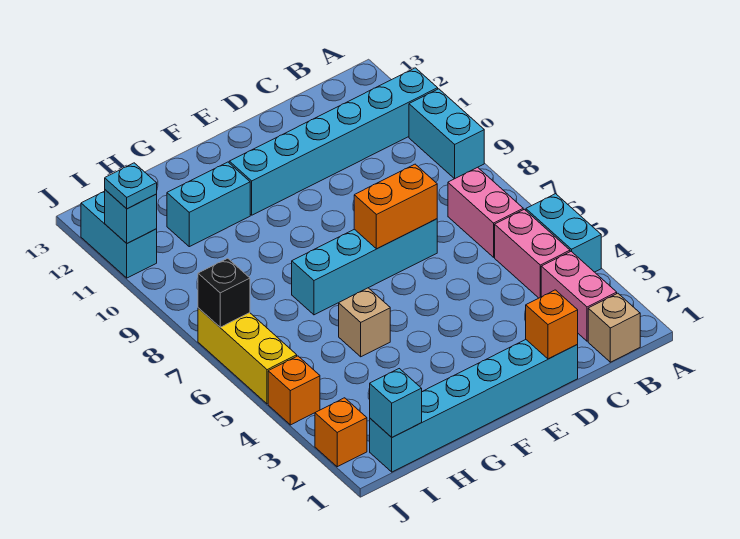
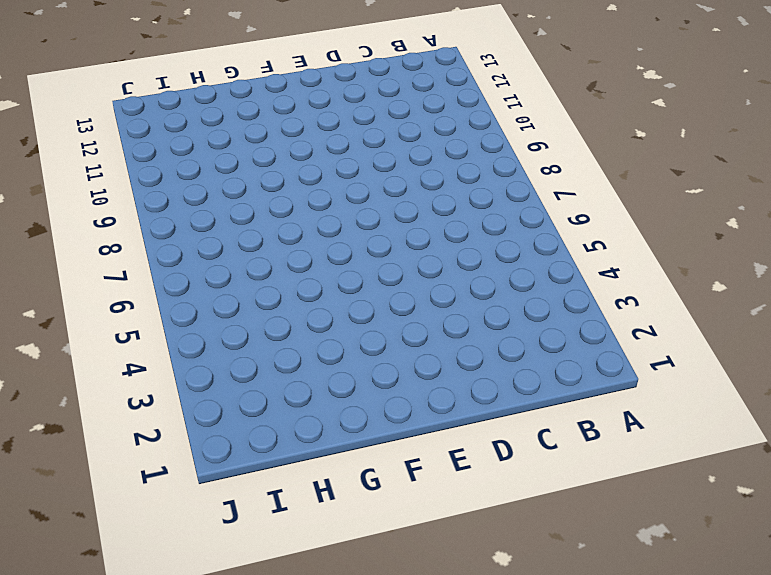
none -> cyan brick A4:A5 level 1
none -> cyan brick A9:A10 level 1
none -> cyan brick A11:F11 level 1

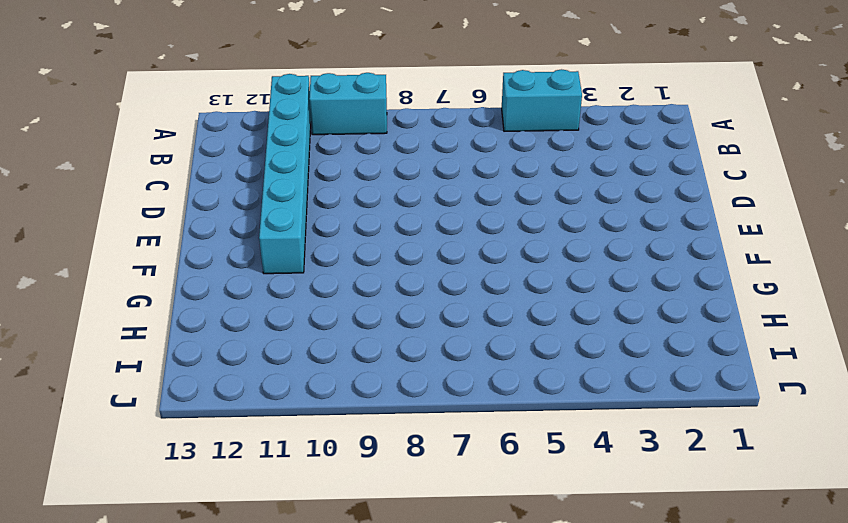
none -> tan brick B1 level 1
none -> pink brick B2:B3 level 1
none -> pink brick B4:B5 level 1

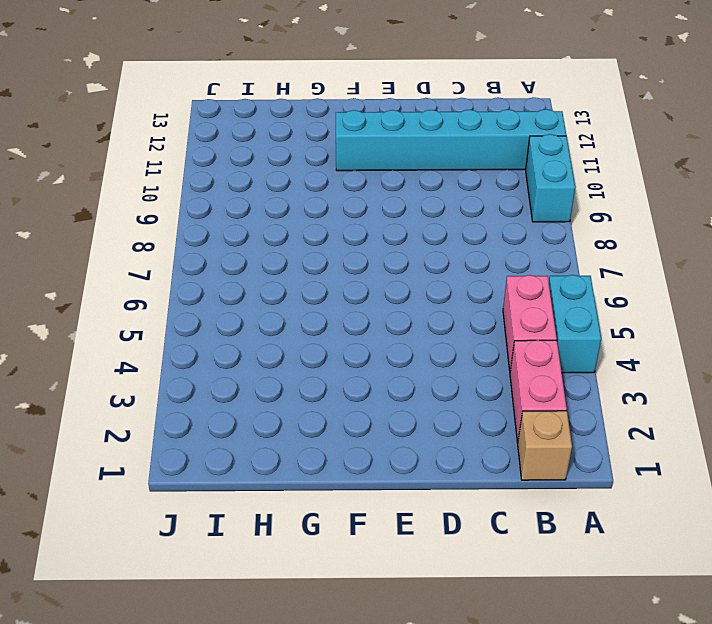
none -> pink brick B6:B7 level 1
none -> cyan brick D1:I1 level 1
none -> cyan brick D7:G7 level 1

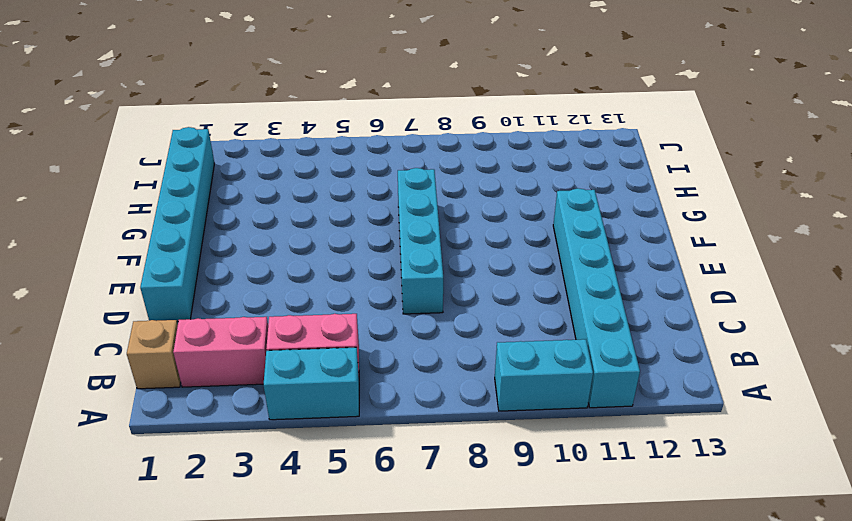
none -> pink brick B6:B7 level 1
none -> tan brick G5 level 1
none -> cyan brick G11:H11 level 1

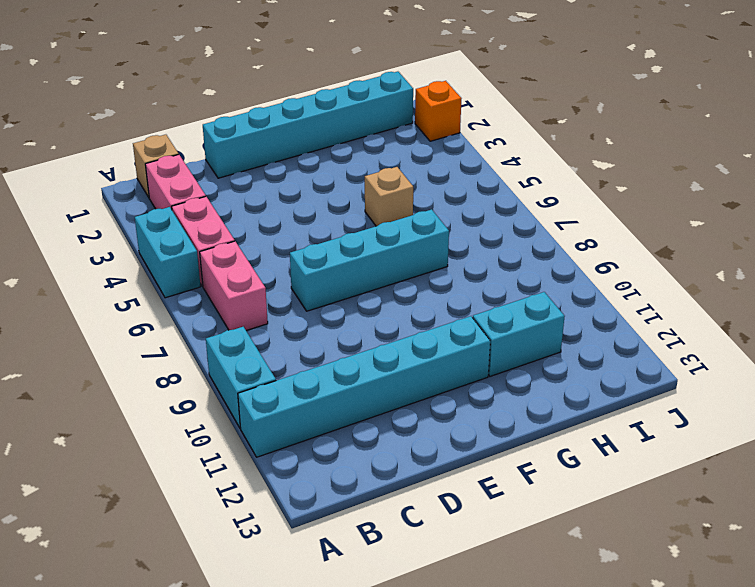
none -> orange brick J4 level 1
none -> yellow brick J5:J7 level 1
none -> cyan brick J11:J12 level 1

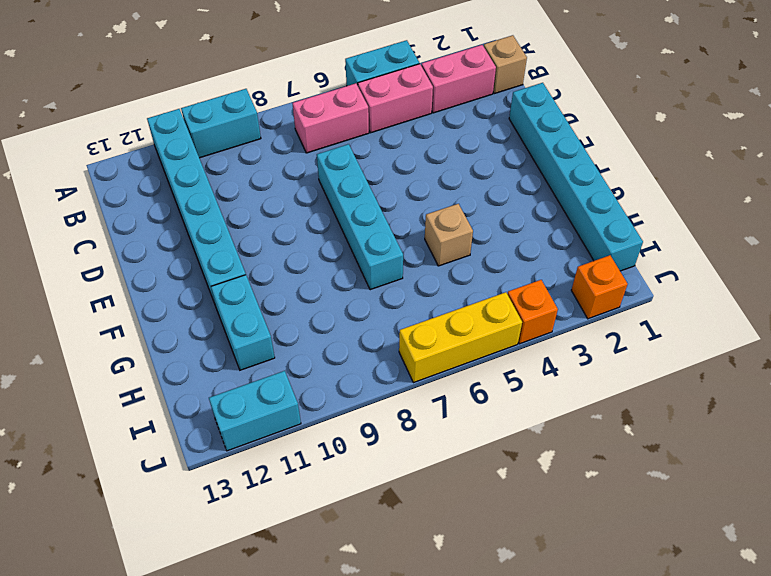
none -> orange brick D1 level 2
none -> orange brick D7:E7 level 2
none -> cyan brick I1 level 2

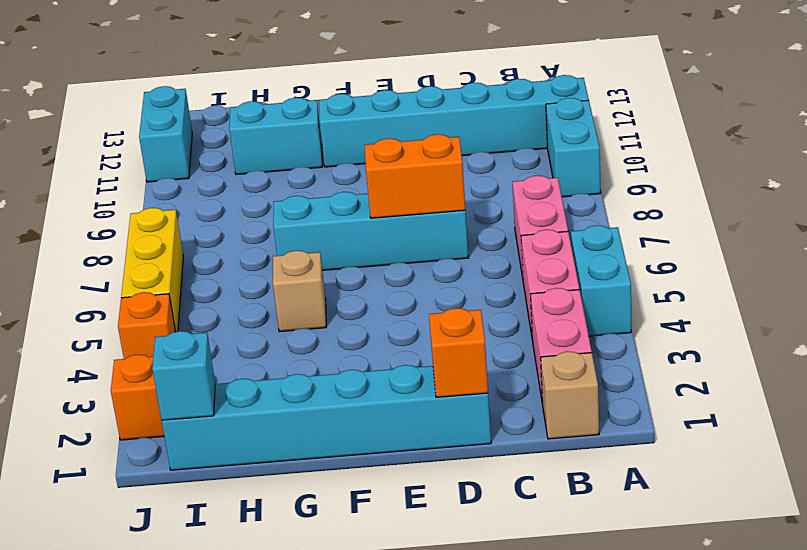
none -> black brick J7 level 2
none -> cyan brick J11 level 2
none -> cyan plate J11 level 3

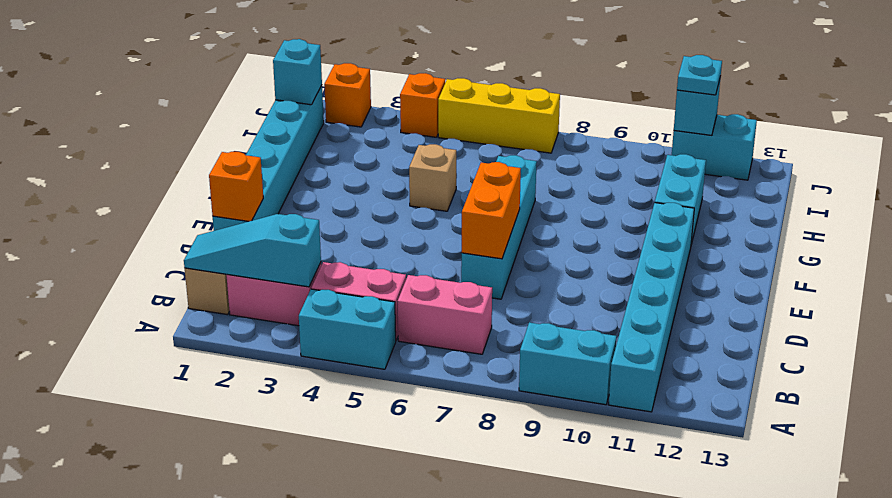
cyan slope B1:B3 level 2 top 3 -> none
none -> black brick J7 level 2

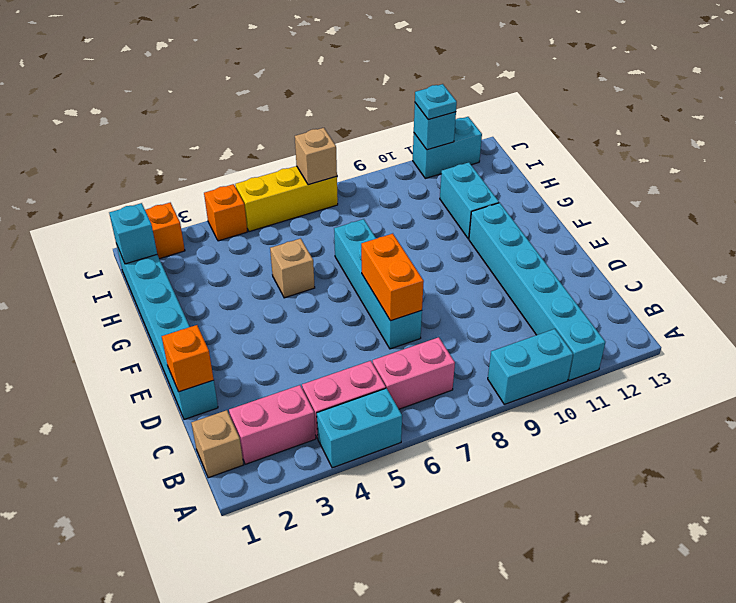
tan brick J7 level 2 -> black brick J7 level 2

